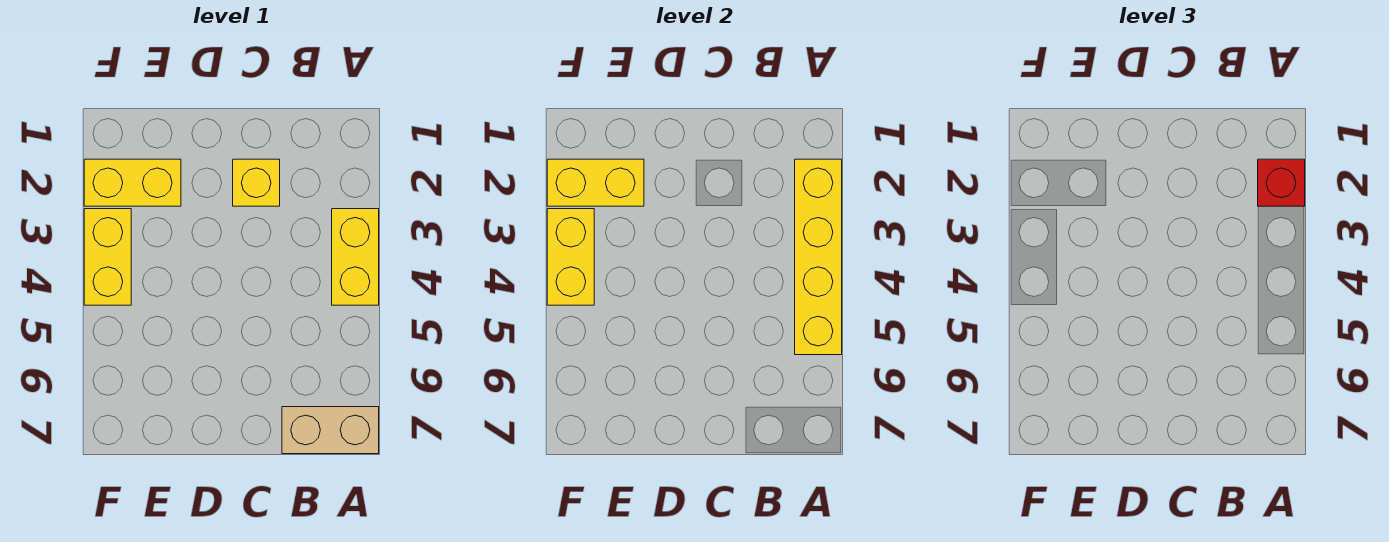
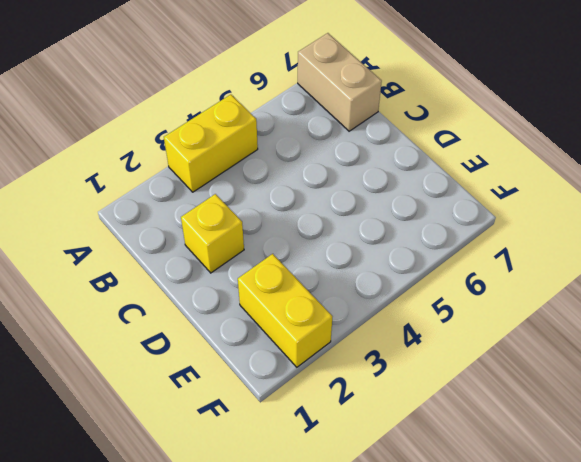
none -> yellow brick F3:F4 level 1
none -> yellow brick A2:A5 level 2

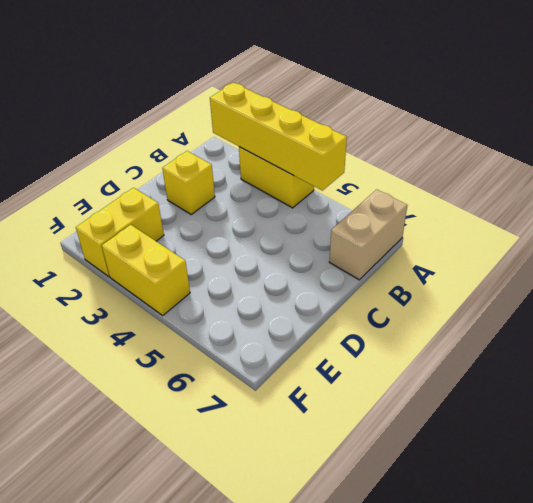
none -> yellow brick E2:F2 level 2
none -> yellow brick F3:F4 level 2

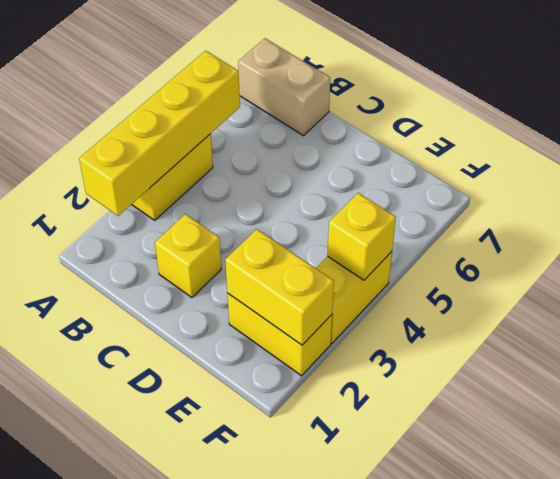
yellow brick F4 level 2 -> yellow brick F3:F4 level 2
none -> red brick A2 level 3

